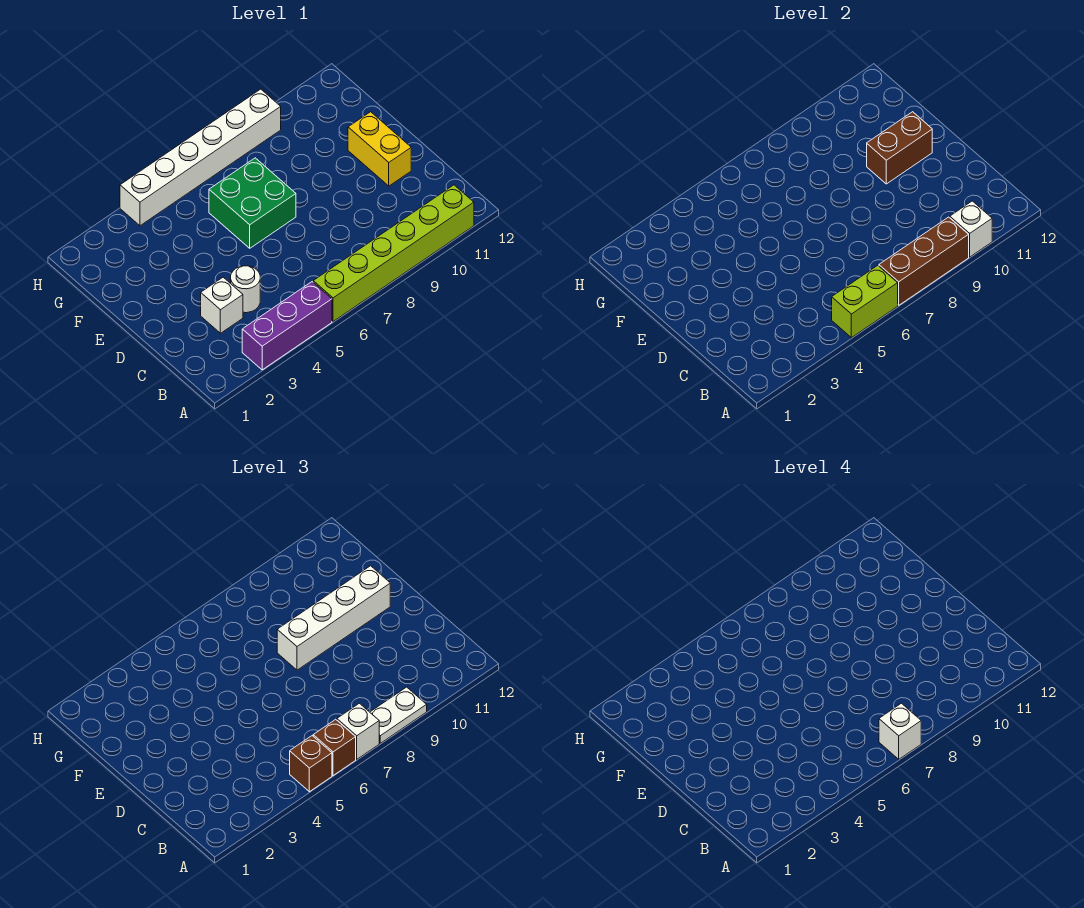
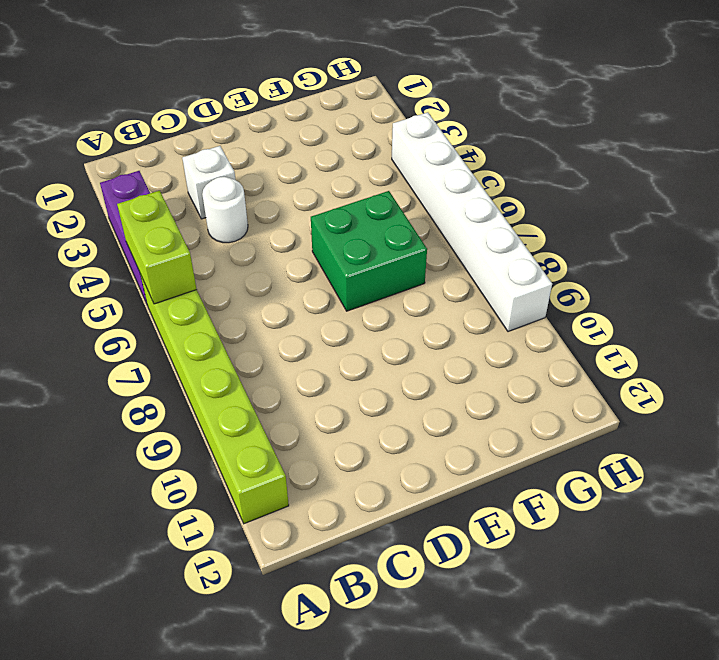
none -> yellow brick D11:E11 level 1
none -> brown brick A7:A9 level 2
none -> white brick A10 level 2

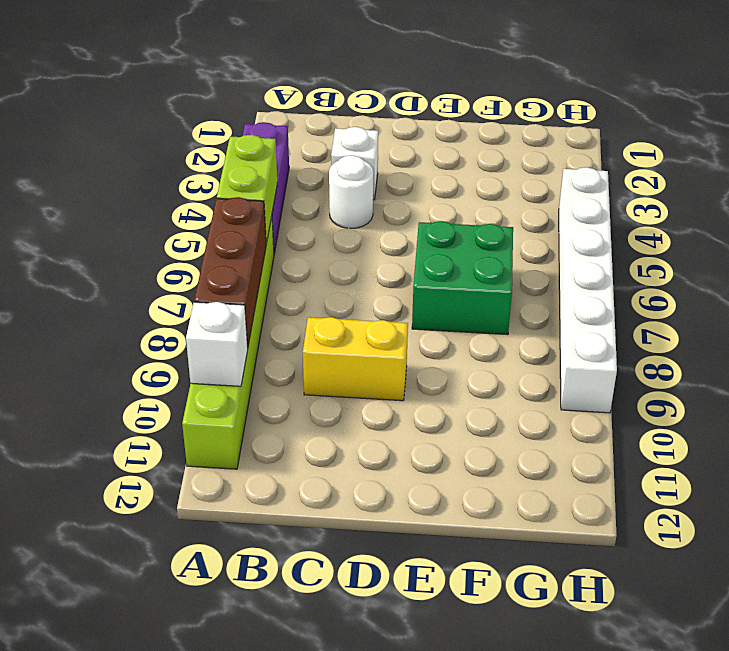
yellow brick C9:D9 level 1 -> yellow brick D11:E11 level 1
none -> brown brick E10:E11 level 2
none -> brown brick A5 level 3
none -> brown brick A6 level 3

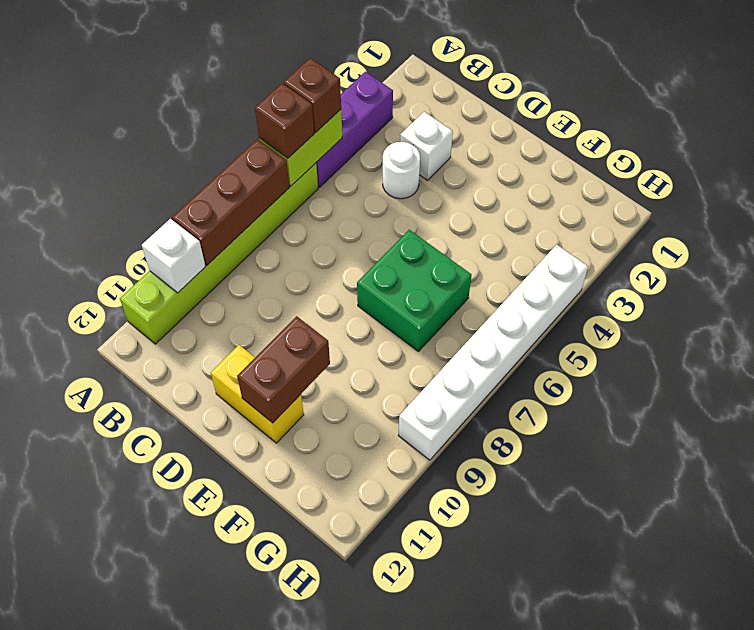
none -> white brick A7 level 3
none -> white plate A8:A9 level 3
none -> white brick E8:E11 level 3

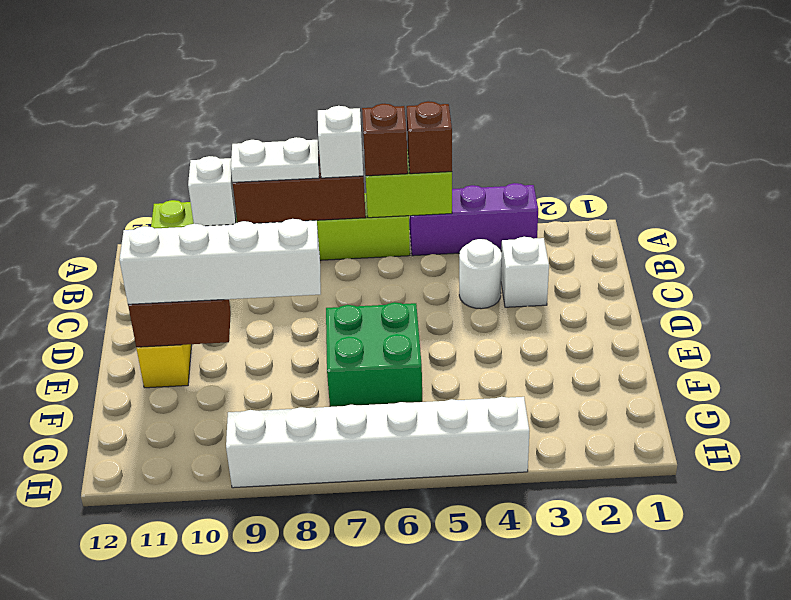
none -> white brick A7 level 4

